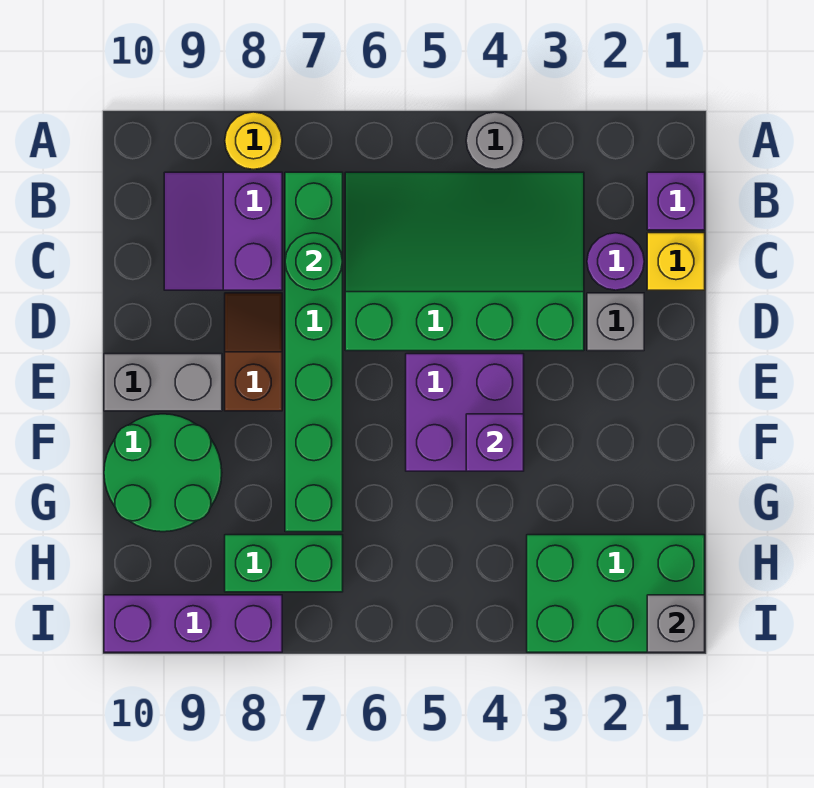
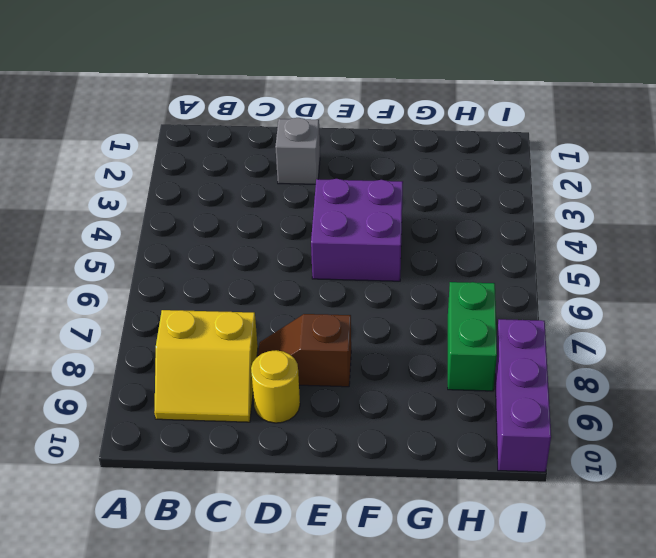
yellow slope B8:C9 level 1 top 8 -> purple slope B8:C9 level 1 top 8
yellow round brick D9 level 1 -> yellow round brick A8 level 1
none -> grey round brick A4 level 1
none -> purple brick B1 level 1
none -> green slope B3:D6 level 1 top D

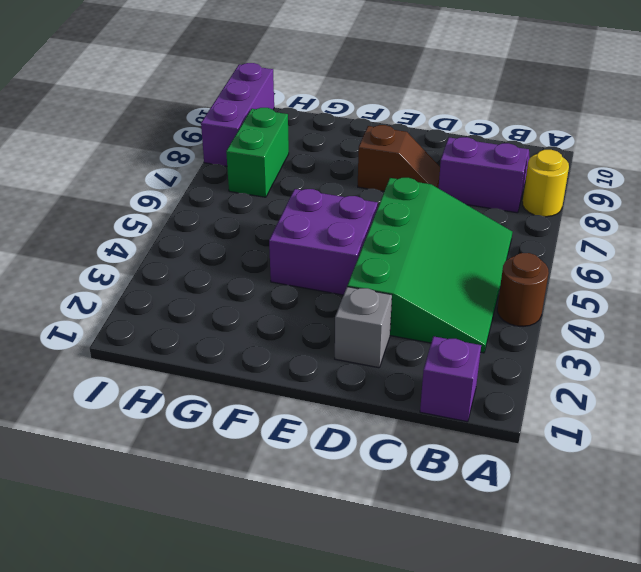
brown round brick A4 level 1 -> grey round brick A4 level 1
none -> green brick B7:G7 level 1
none -> yellow brick C1 level 1
none -> purple round brick C2 level 1

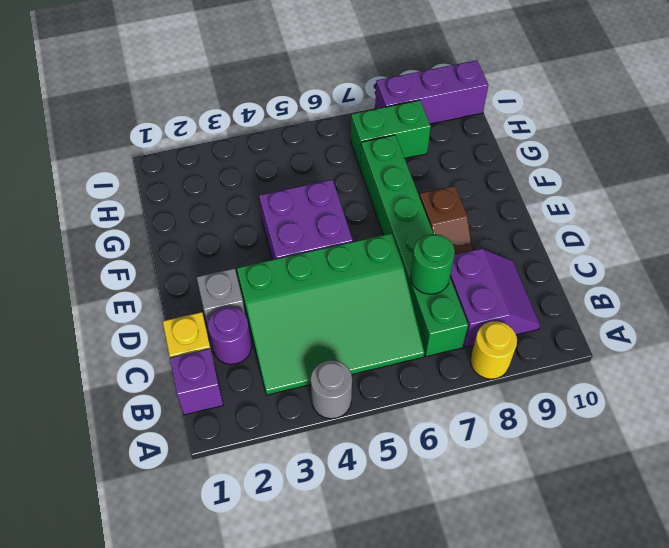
none -> grey brick E9:E10 level 1
none -> green round brick F9:G10 level 1
none -> green brick H1:I3 level 1

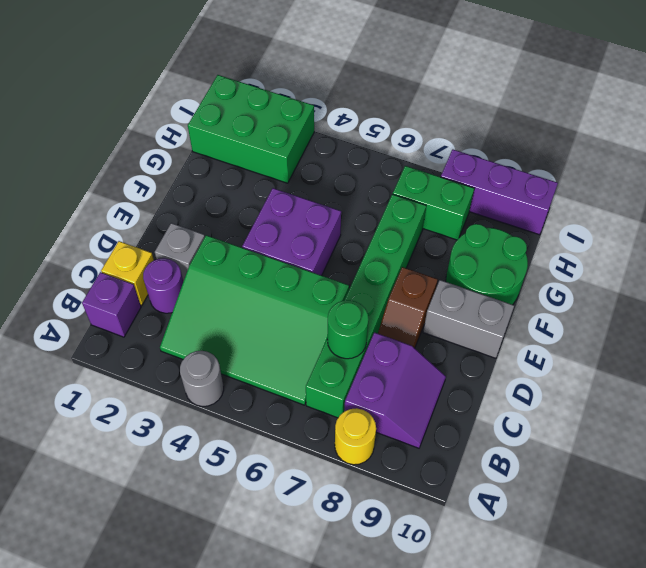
none -> purple brick F4 level 2
none -> grey brick I1 level 2

